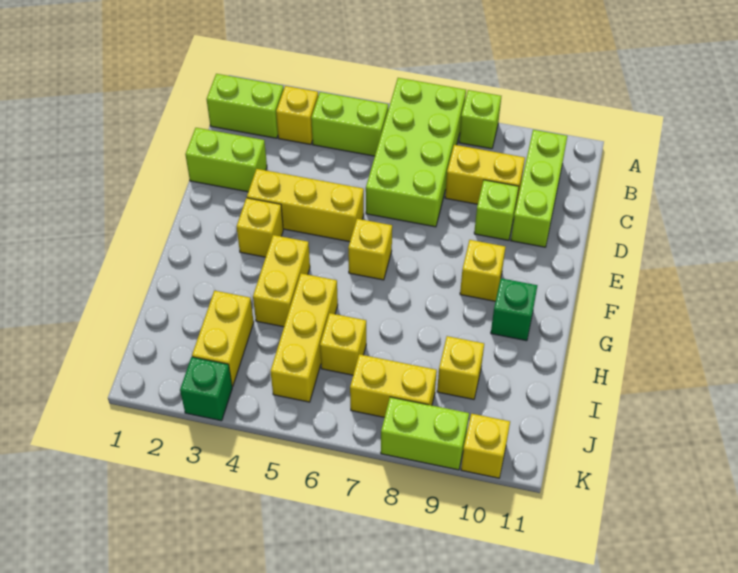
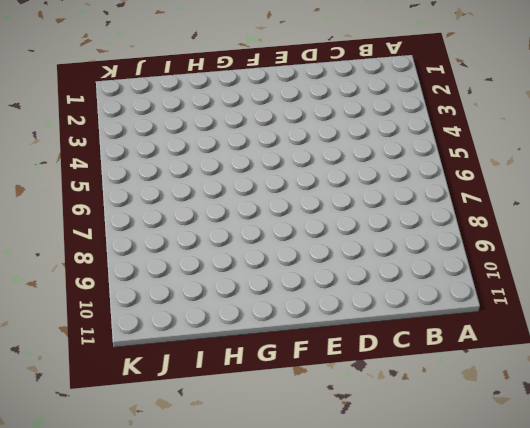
none -> lime brick A6:D7 level 1
none -> lime brick A8 level 1
none -> lime brick B1:B2 level 1

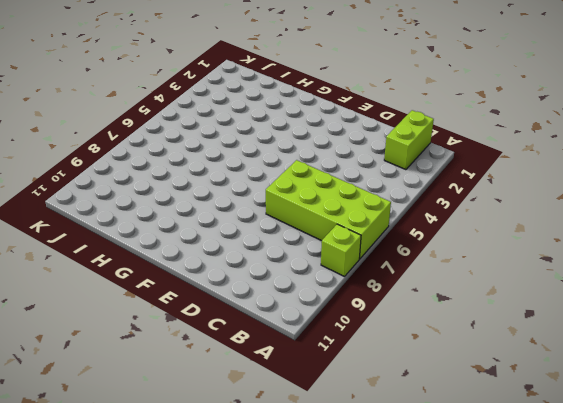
none -> yellow brick B3 level 1
none -> lime brick B4:B5 level 1
none -> lime brick B10:D10 level 1

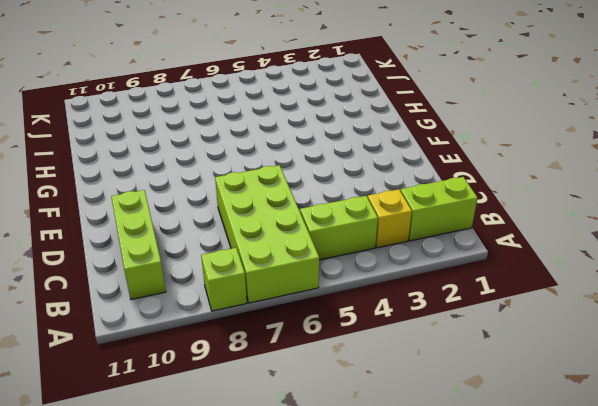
none -> yellow brick C8:C9 level 1
none -> lime brick D1:D2 level 1
none -> lime brick D9 level 1

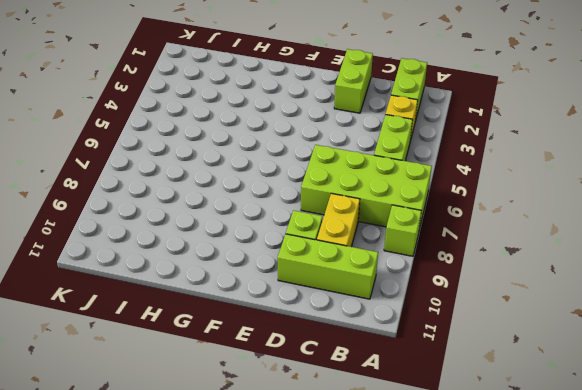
none -> yellow brick E3:E5 level 1
none -> yellow brick F3 level 1
none -> yellow brick F6 level 1

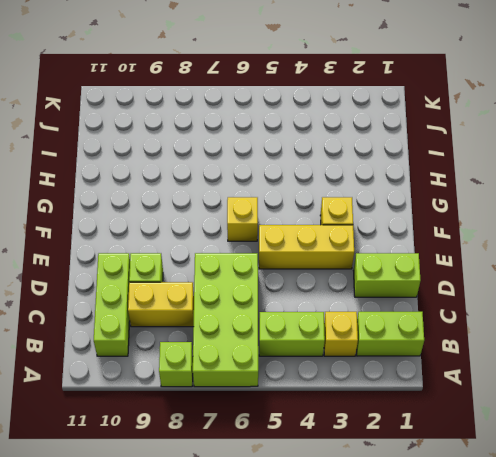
none -> yellow brick F9 level 1
none -> yellow brick G4:H4 level 1
none -> green brick G10 level 1

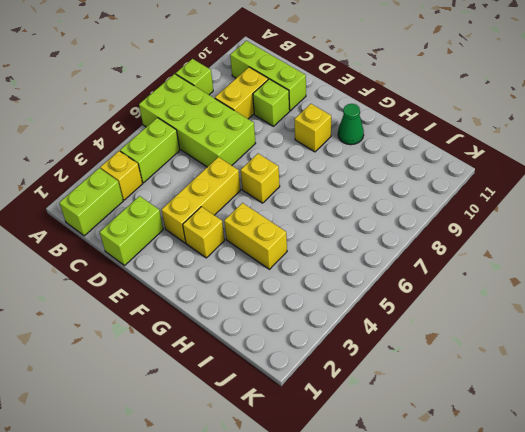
green cone G10 level 1 -> green brick G10 level 1
none -> yellow brick H5:J5 level 1
none -> yellow brick I3:J3 level 1
none -> yellow brick I6 level 1

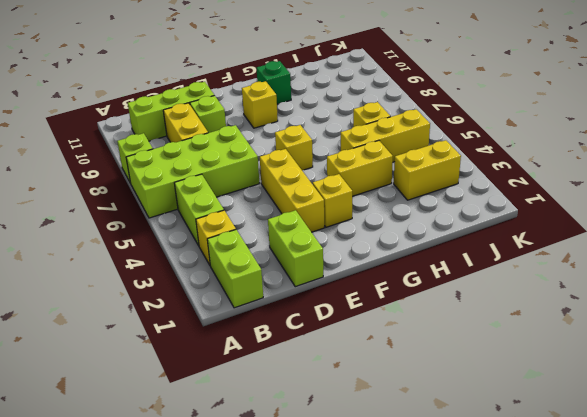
none -> yellow brick I9 level 1
none -> yellow brick J7:J8 level 1
none -> green brick K3 level 1

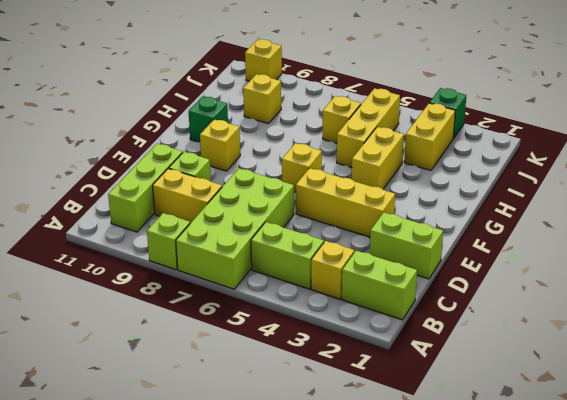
none -> yellow brick F3 level 1
none -> yellow brick J7:J8 level 1
none -> lime brick K8:K9 level 1

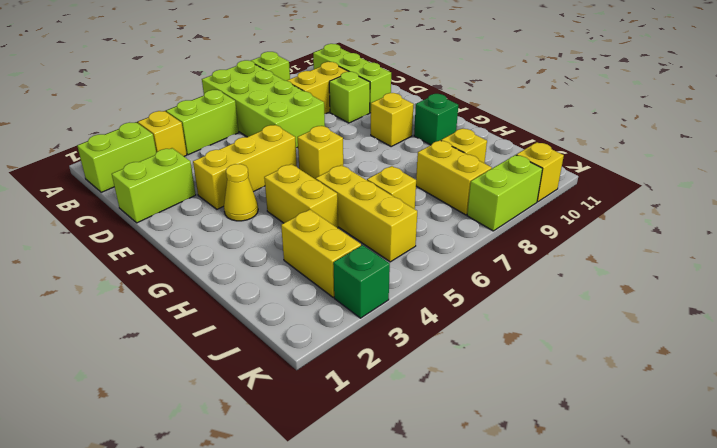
yellow cone F3 level 1 -> yellow brick F3 level 1
yellow brick I8:J8 level 1 -> yellow brick J7:J8 level 1

